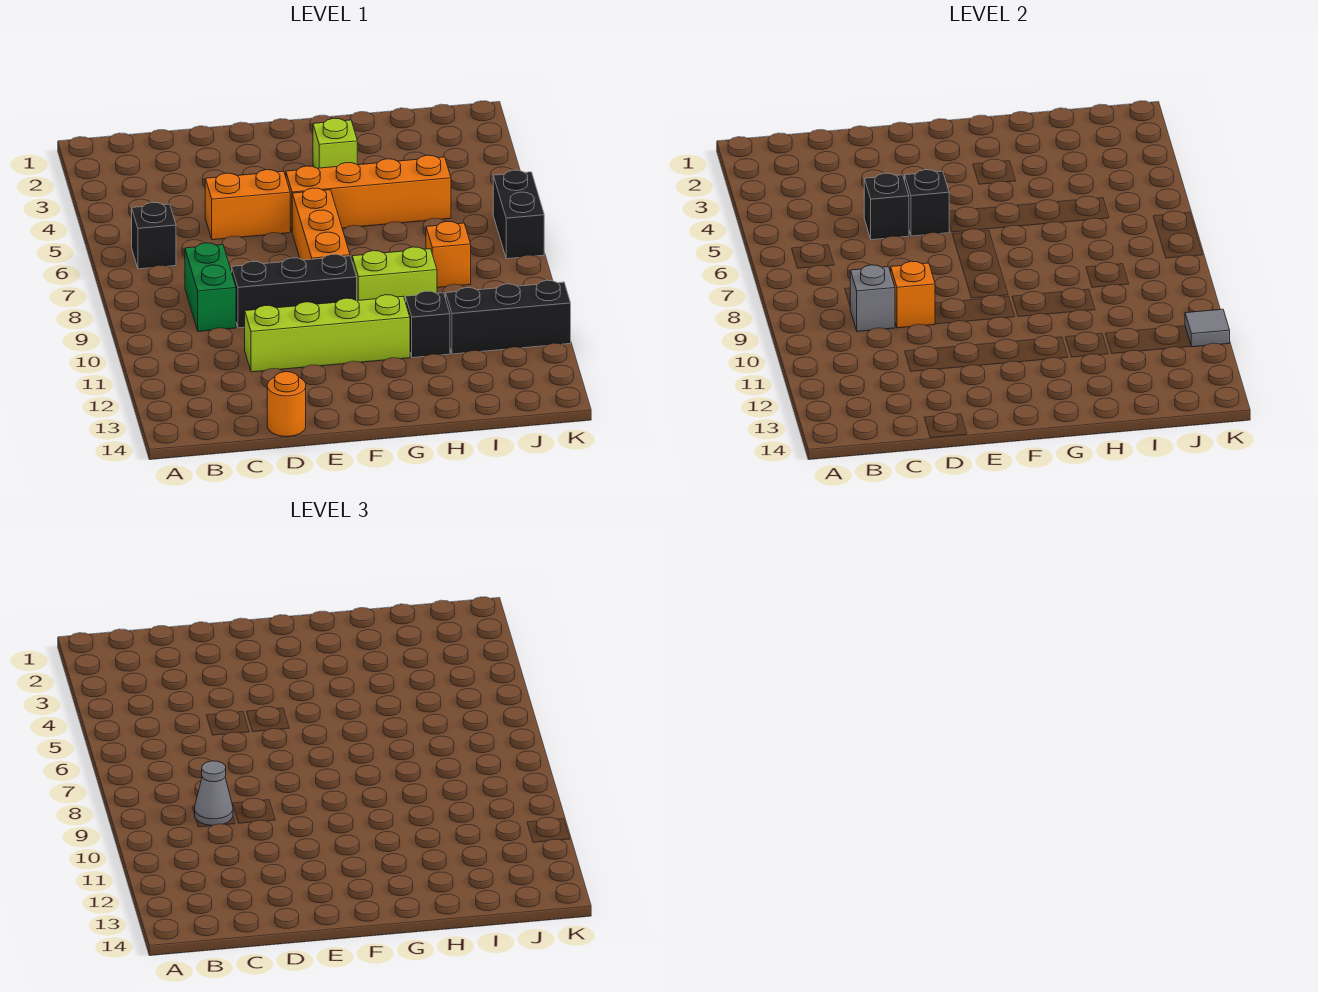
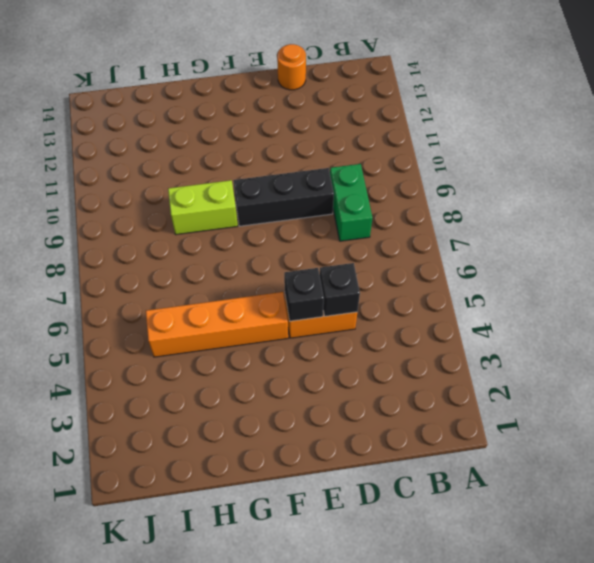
none -> black brick B6 level 1
none -> lime brick D11:G11 level 1
none -> orange brick F6:F8 level 1

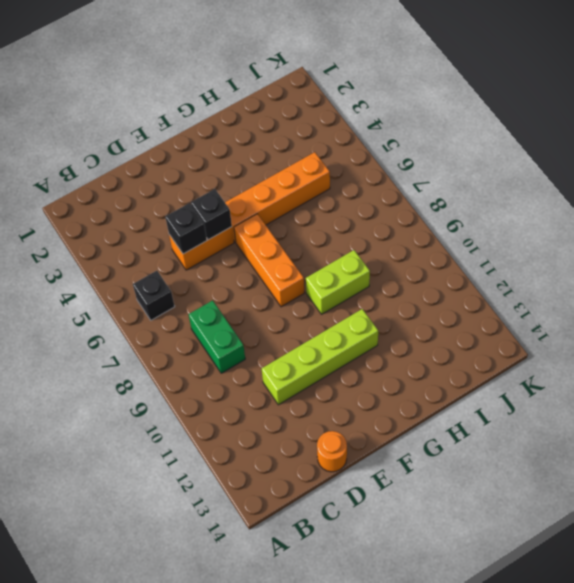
none -> black brick D9:F9 level 1
none -> lime brick G3 level 1
none -> black brick H11 level 1

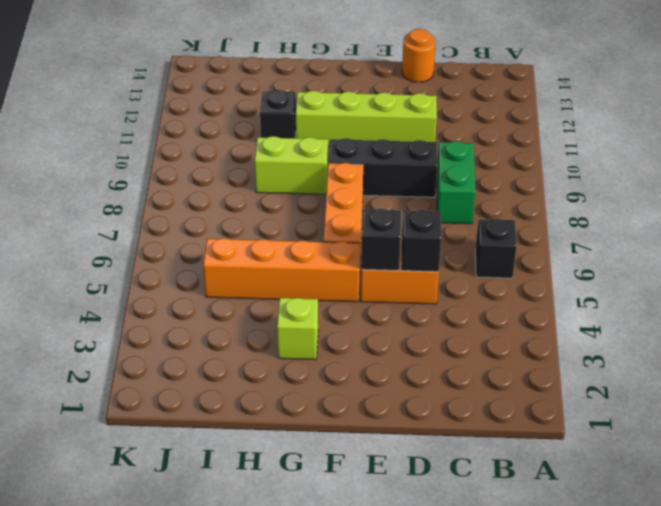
none -> orange brick I8 level 1
none -> black brick I11:K11 level 1
none -> black brick K6:K7 level 1

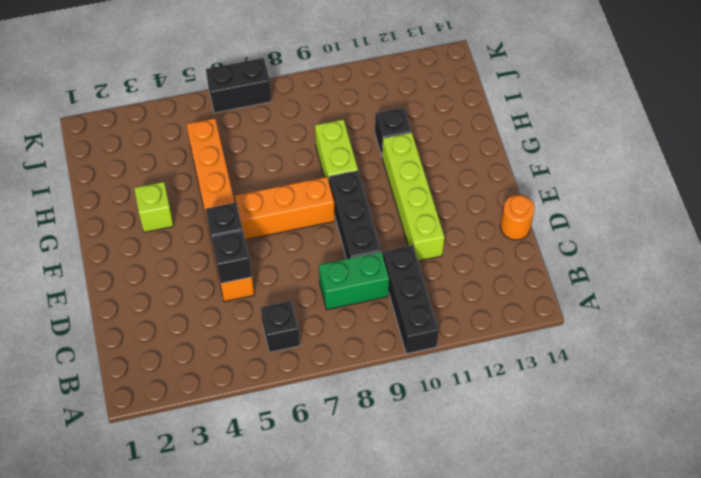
black brick A10:C10 level 1 -> black brick I11:K11 level 1
none -> orange brick I8 level 1
none -> grey brick C9 level 2
none -> orange brick D9 level 2

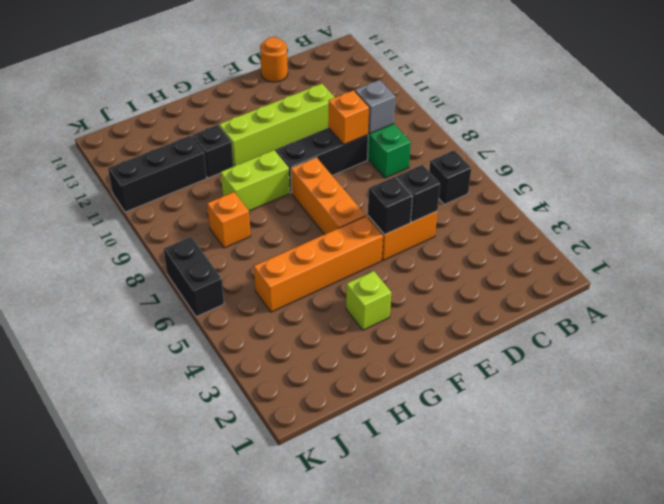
none -> grey tile K11 level 2
none -> grey cone C9 level 3

